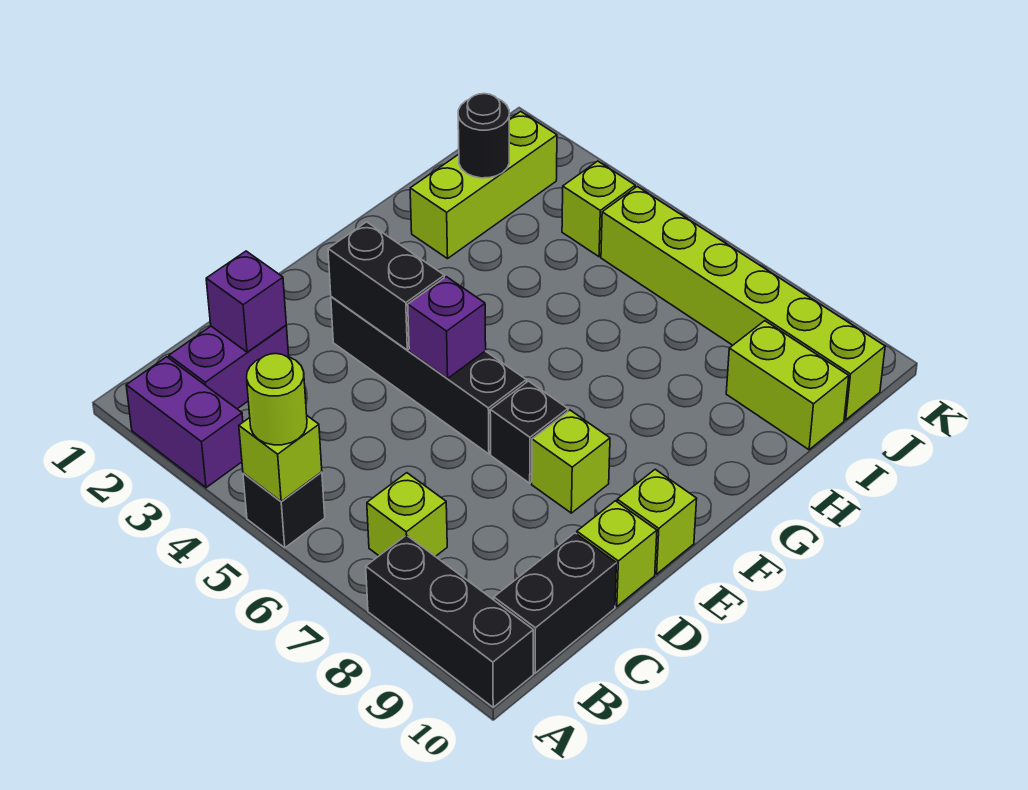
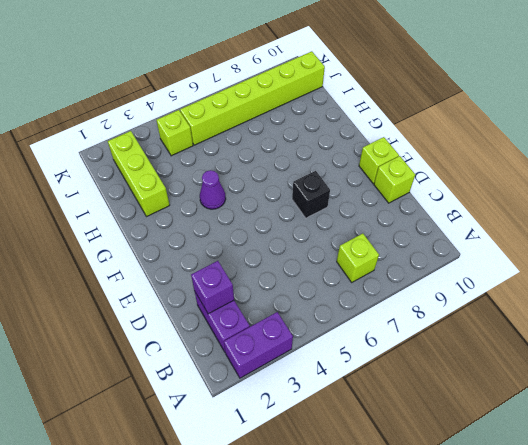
purple cone G4 level 1 -> none
none -> black brick A5 level 1
none -> black brick A8:A10 level 1
none -> black brick B10:C10 level 1

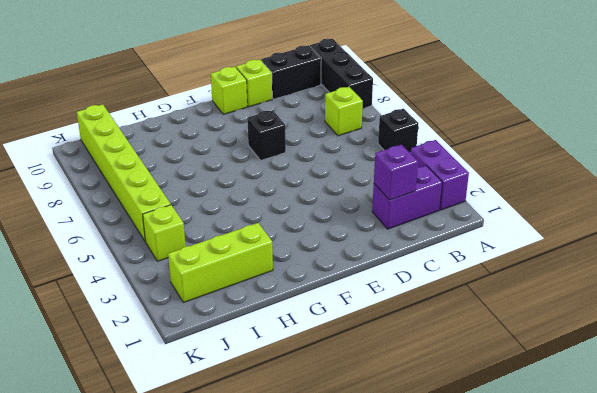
none -> black brick E3:E6 level 1
none -> lime brick E8 level 1
none -> lime brick I9:I10 level 1

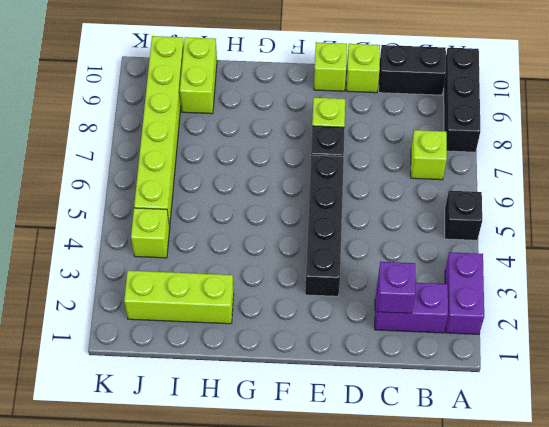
none -> lime brick A5 level 2
none -> black brick E3:E4 level 2
none -> purple brick E5 level 2

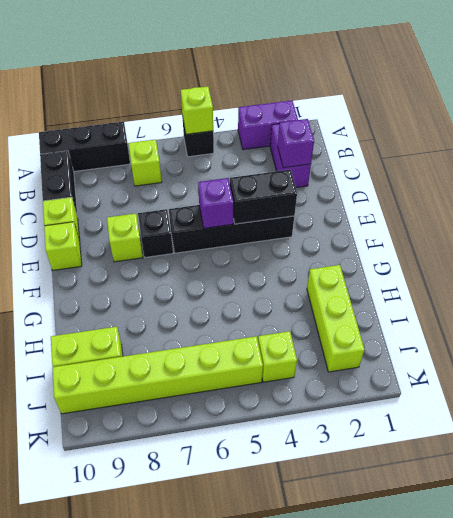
none -> black round brick I2 level 2
none -> lime round brick A5 level 3

